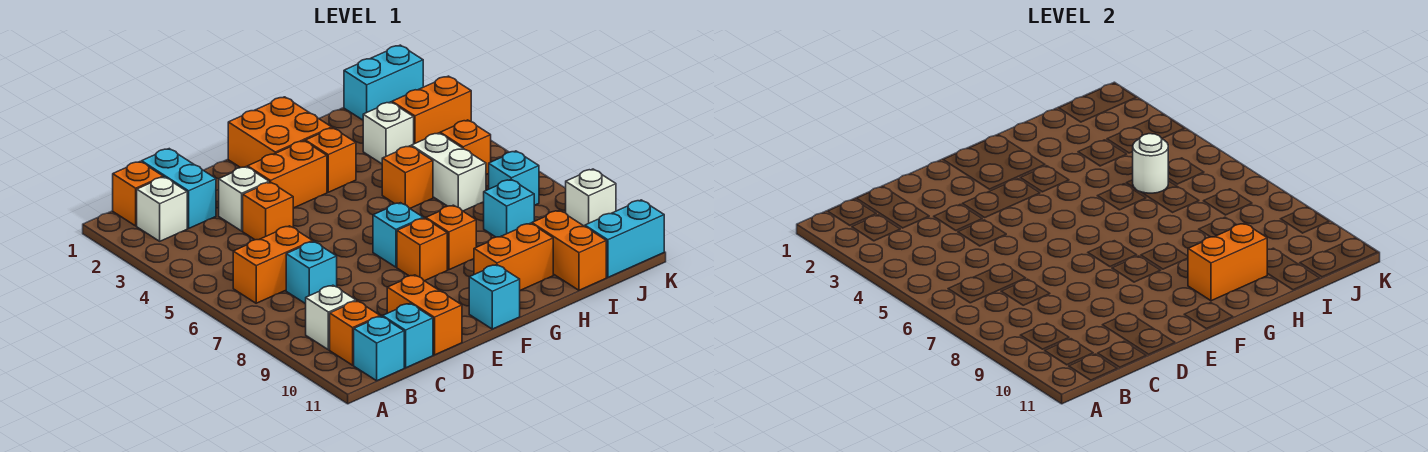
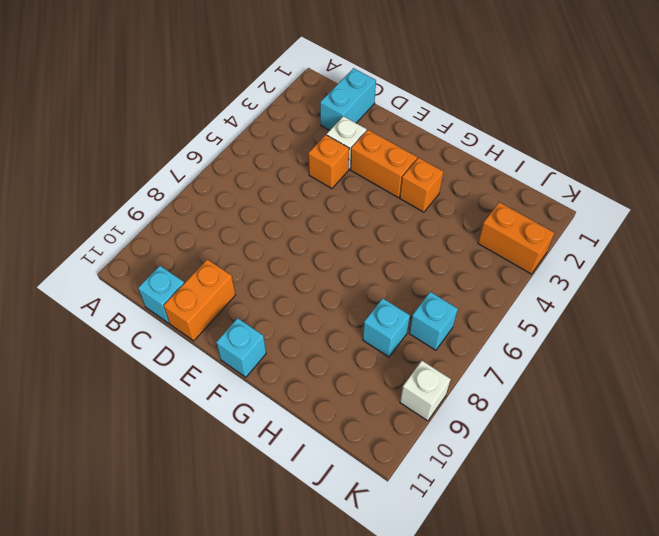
none -> orange brick B1 level 1
none -> white brick B2 level 1
none -> orange brick B6:C6 level 1
none -> white brick B9 level 1

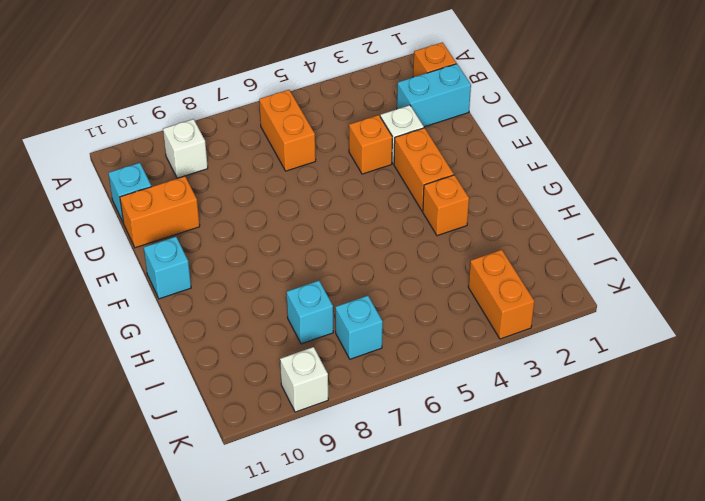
none -> white brick B2 level 1
none -> orange brick B10 level 1
none -> cyan brick B11 level 1
none -> cyan brick C7 level 1

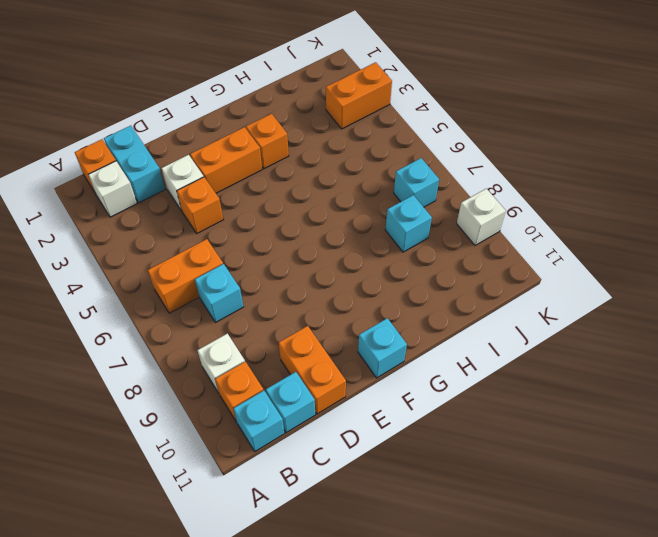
none -> orange brick F1:G2 level 1
none -> cyan brick F7 level 1
none -> orange brick F8 level 1
none -> orange brick G8 level 1

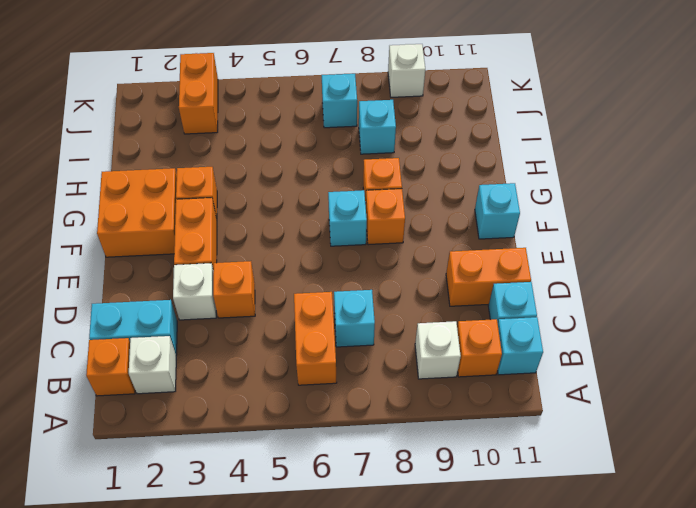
none -> orange brick G10:H10 level 1
none -> orange brick H5 level 1
none -> white brick I3 level 1
none -> white brick I5:I6 level 1

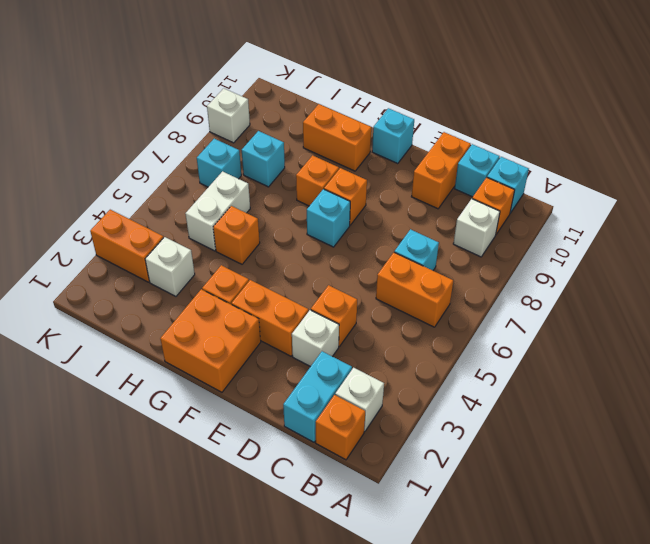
none -> orange brick I10:I11 level 1
none -> cyan brick J1:K1 level 1
none -> orange brick J5 level 1
none -> cyan brick J11:K11 level 1

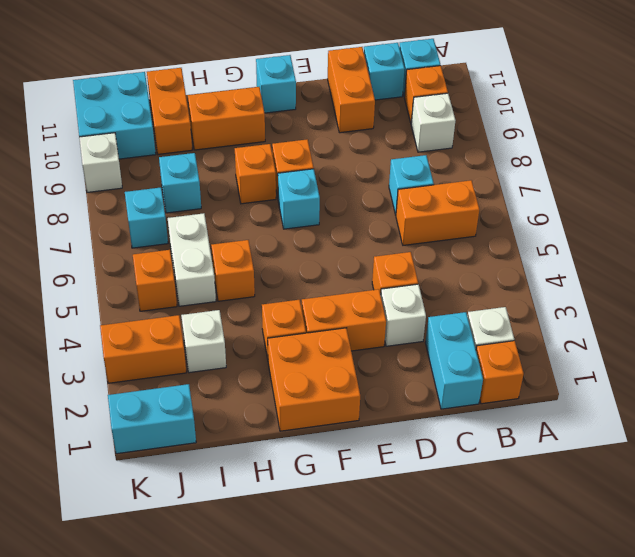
cyan brick J10:K11 level 1 -> cyan brick J11:K11 level 1
none -> orange brick G10:H10 level 2
none -> white round brick I5 level 2

